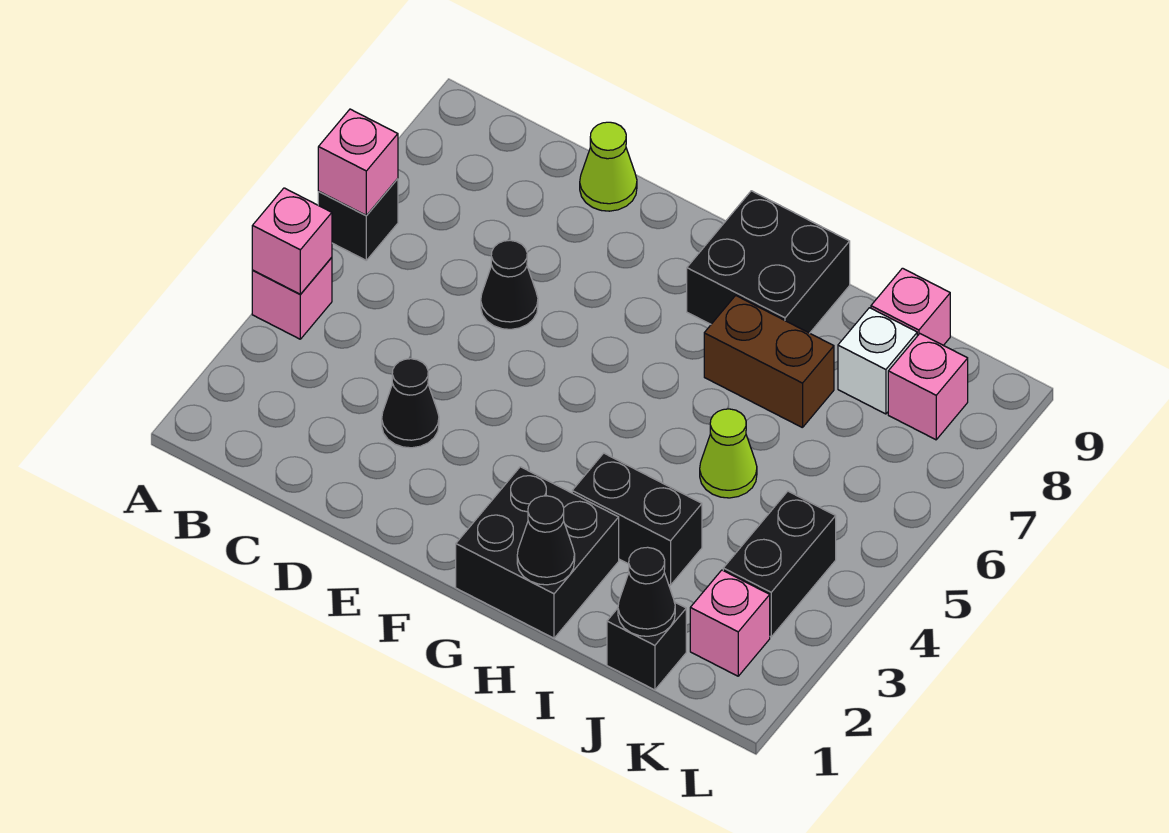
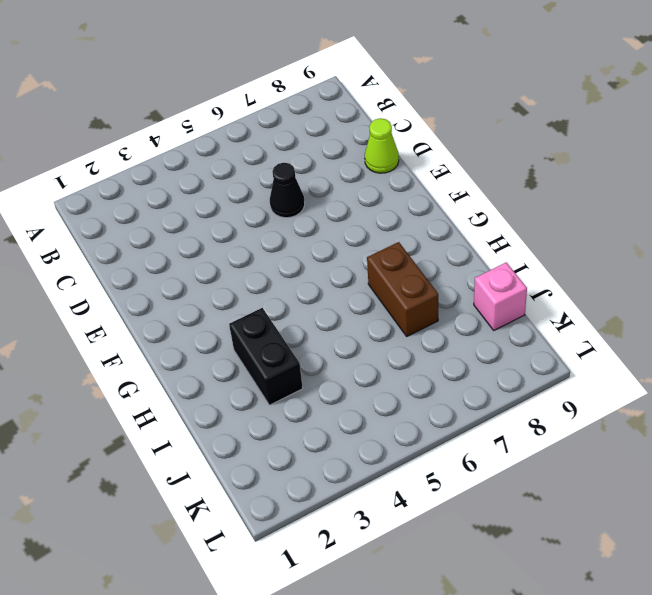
none -> pink brick A4 level 1
none -> black brick A6 level 1
none -> black cone D3 level 1

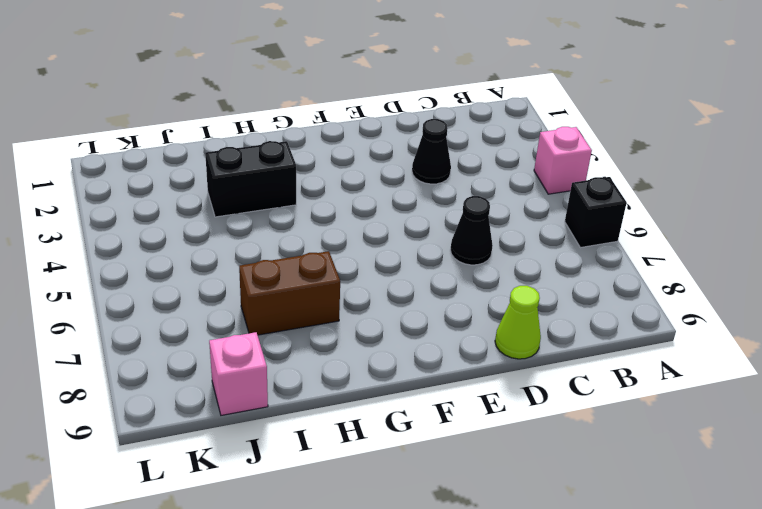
none -> black brick G1:H2 level 1
none -> black brick G8:H9 level 1
none -> lime cone I5 level 1

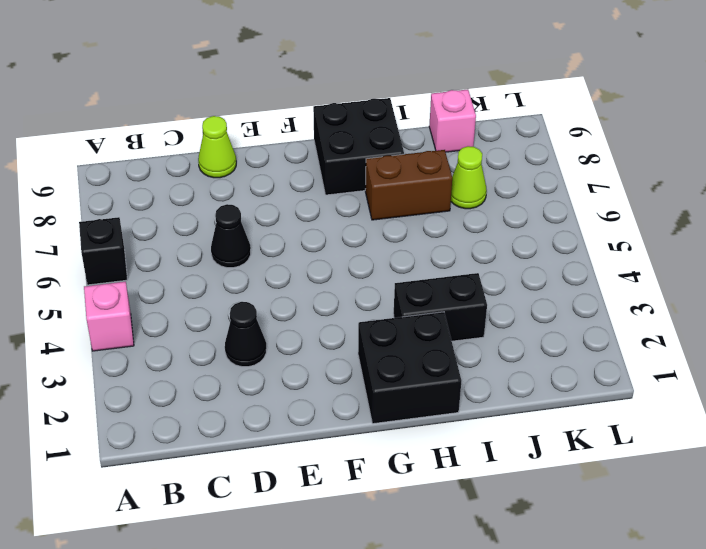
lime cone J7 level 1 -> lime cone I5 level 1
none -> black brick J1 level 1
none -> white brick J8 level 1
none -> pink brick K2 level 1

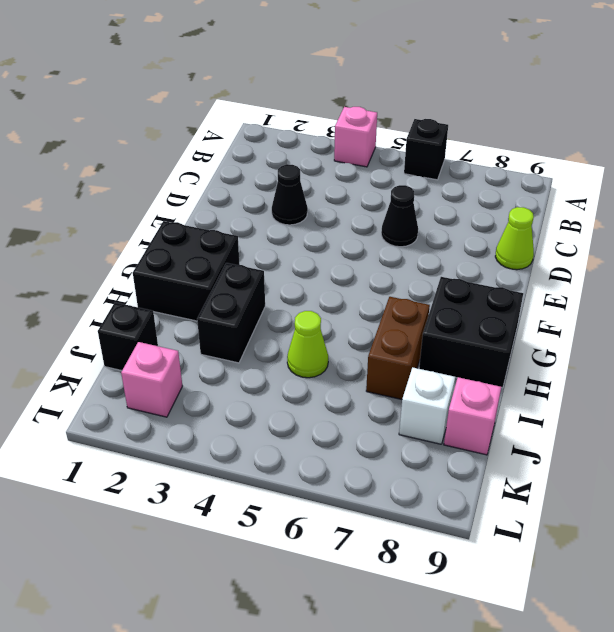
none -> black brick K3:K4 level 1
none -> pink brick K8 level 1
none -> pink brick A4 level 2

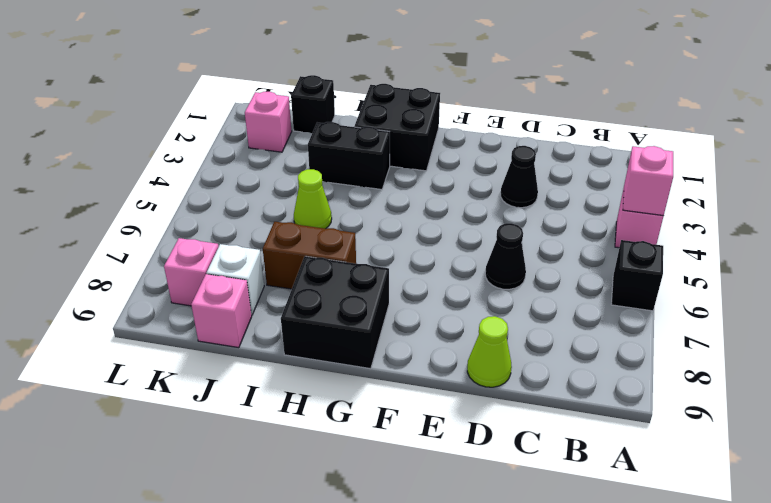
none -> black brick K3:K4 level 1
none -> pink brick A6 level 2
none -> black cone H1 level 2

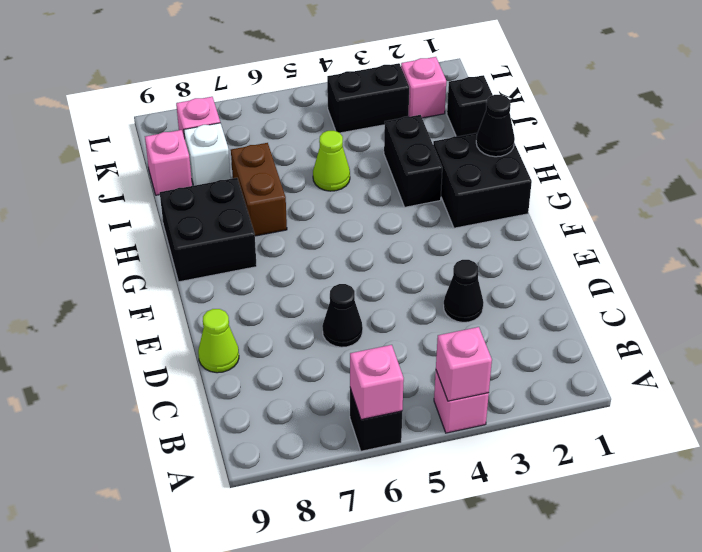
none -> black cone J1 level 2

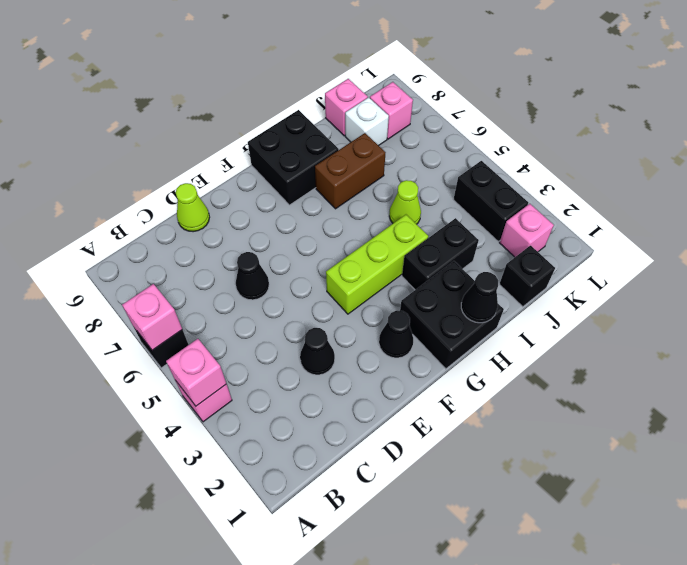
black cone F2 level 1 -> black cone J1 level 2
lime brick F4:H4 level 1 -> none

